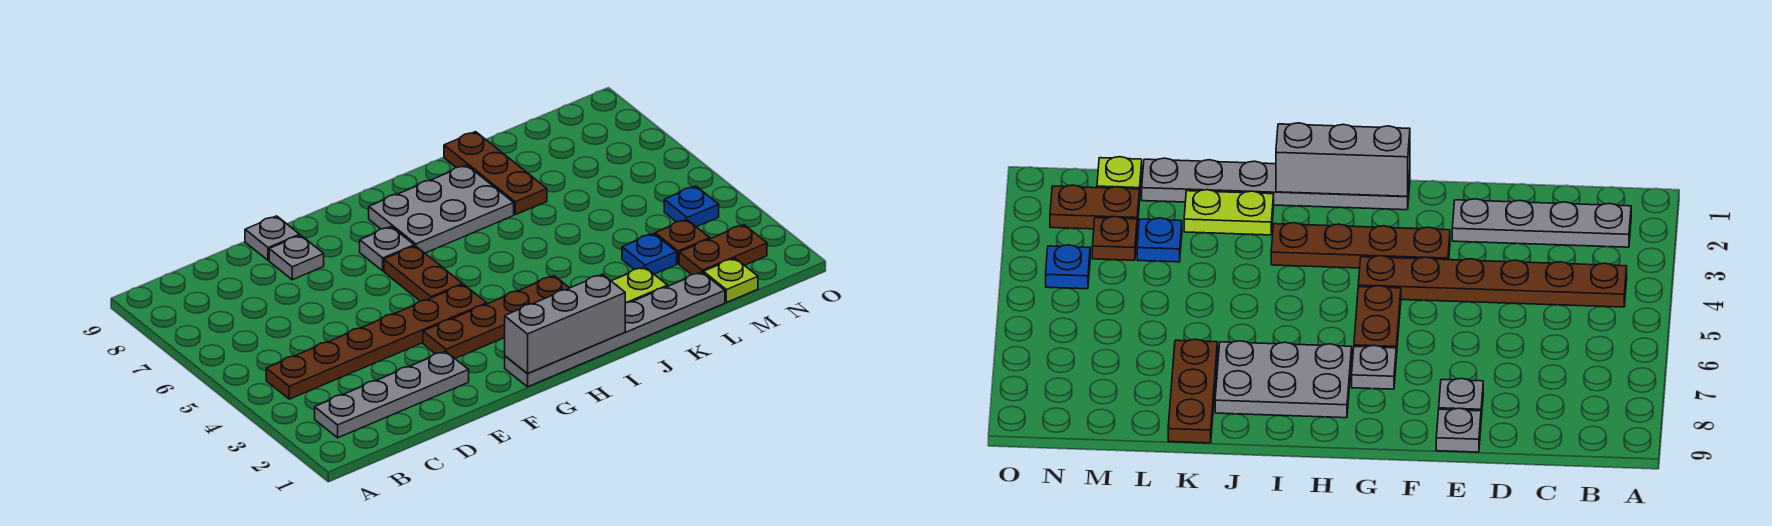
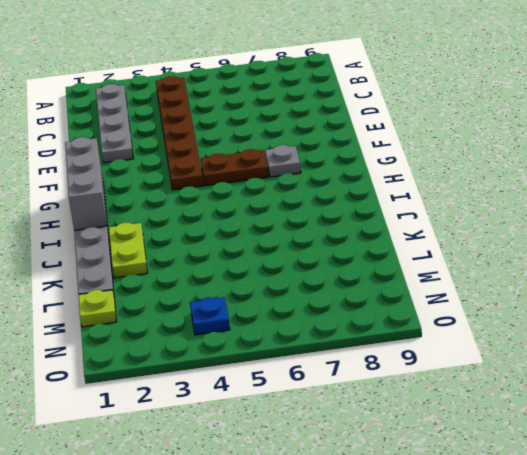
none -> grey plate E8 level 1
none -> grey plate E9 level 1
none -> brown plate F3:I3 level 1

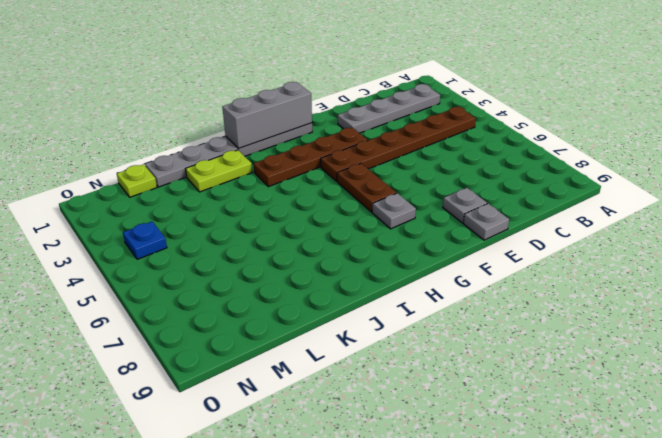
none -> grey plate H7:J8 level 1
none -> brown plate K7:K9 level 1
none -> blue plate L3 level 1

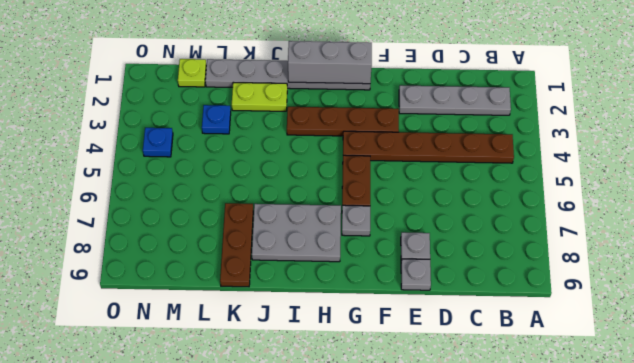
none -> brown plate M2:N2 level 1
none -> brown plate M3 level 1

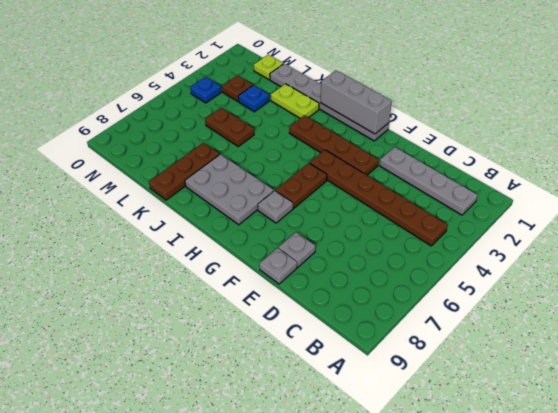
brown plate K5:L5 level 1 -> brown plate M2:N2 level 1

